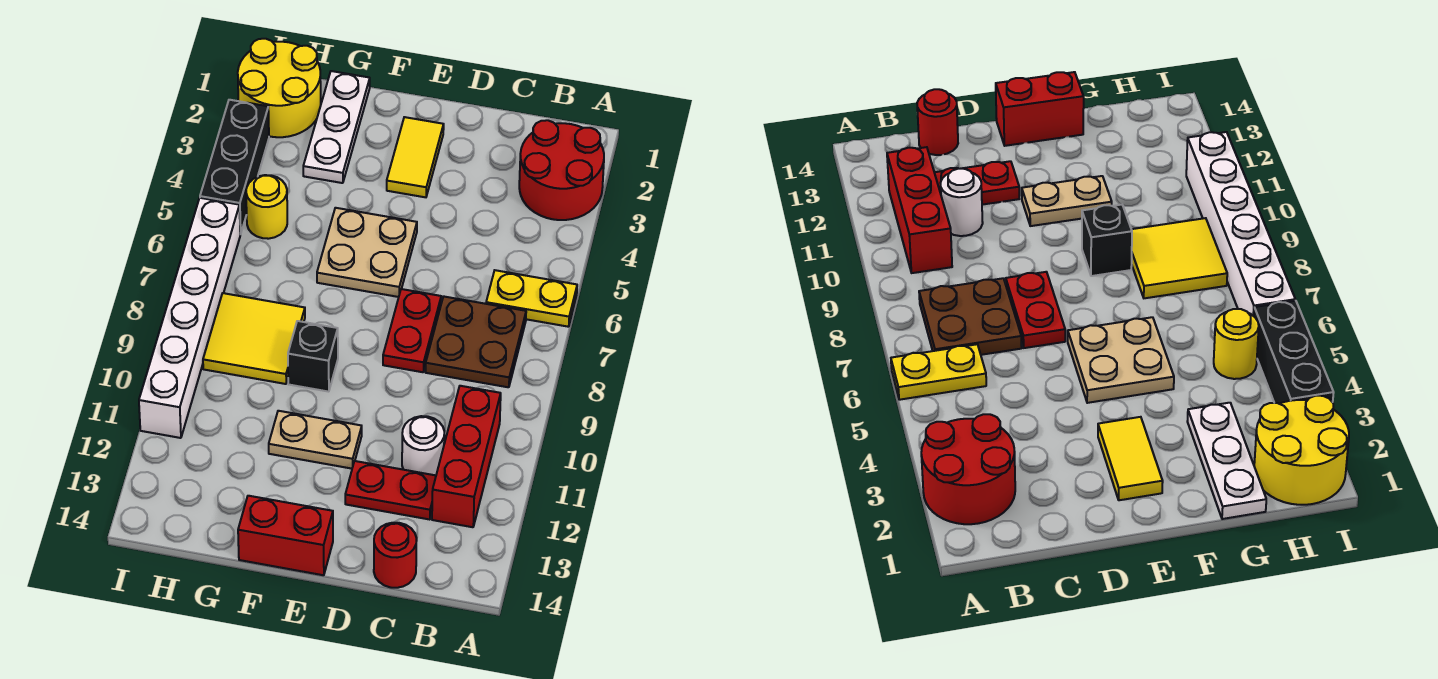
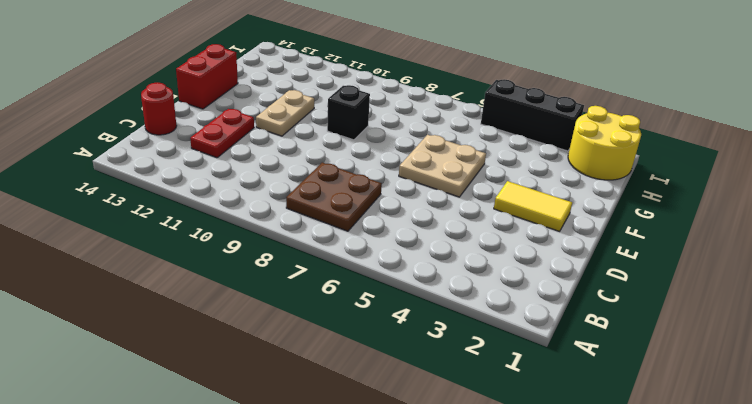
none -> red round brick A2:B3 level 1
none -> yellow plate A6:B6 level 1
none -> red brick B10:B12 level 1

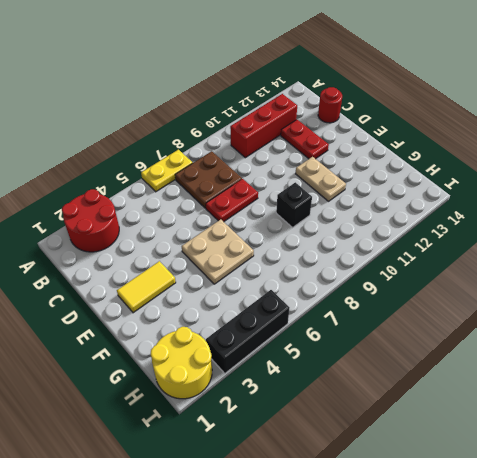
yellow plate A6:A7 level 1 -> yellow plate A6:B6 level 1
none -> white round brick C11 level 1
none -> red brick E14:F14 level 1
none -> white plate G1:G3 level 1

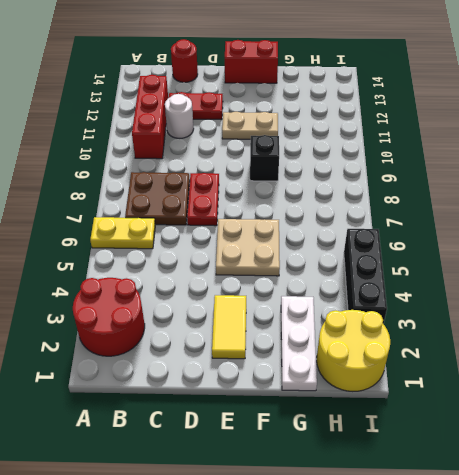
none -> yellow tile G8:H9 level 1
none -> yellow round brick H5 level 1
none -> white brick I6:I11 level 1

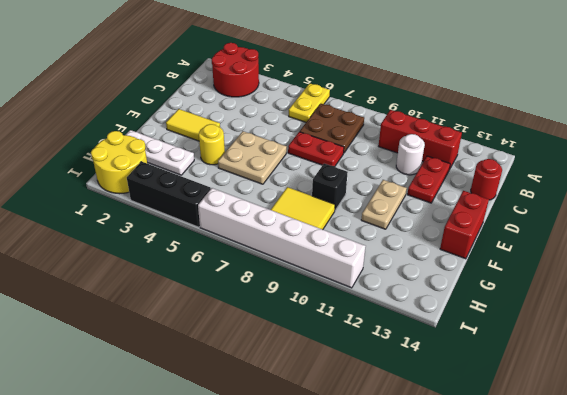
yellow round brick F4 level 1 -> yellow round brick H5 level 1

